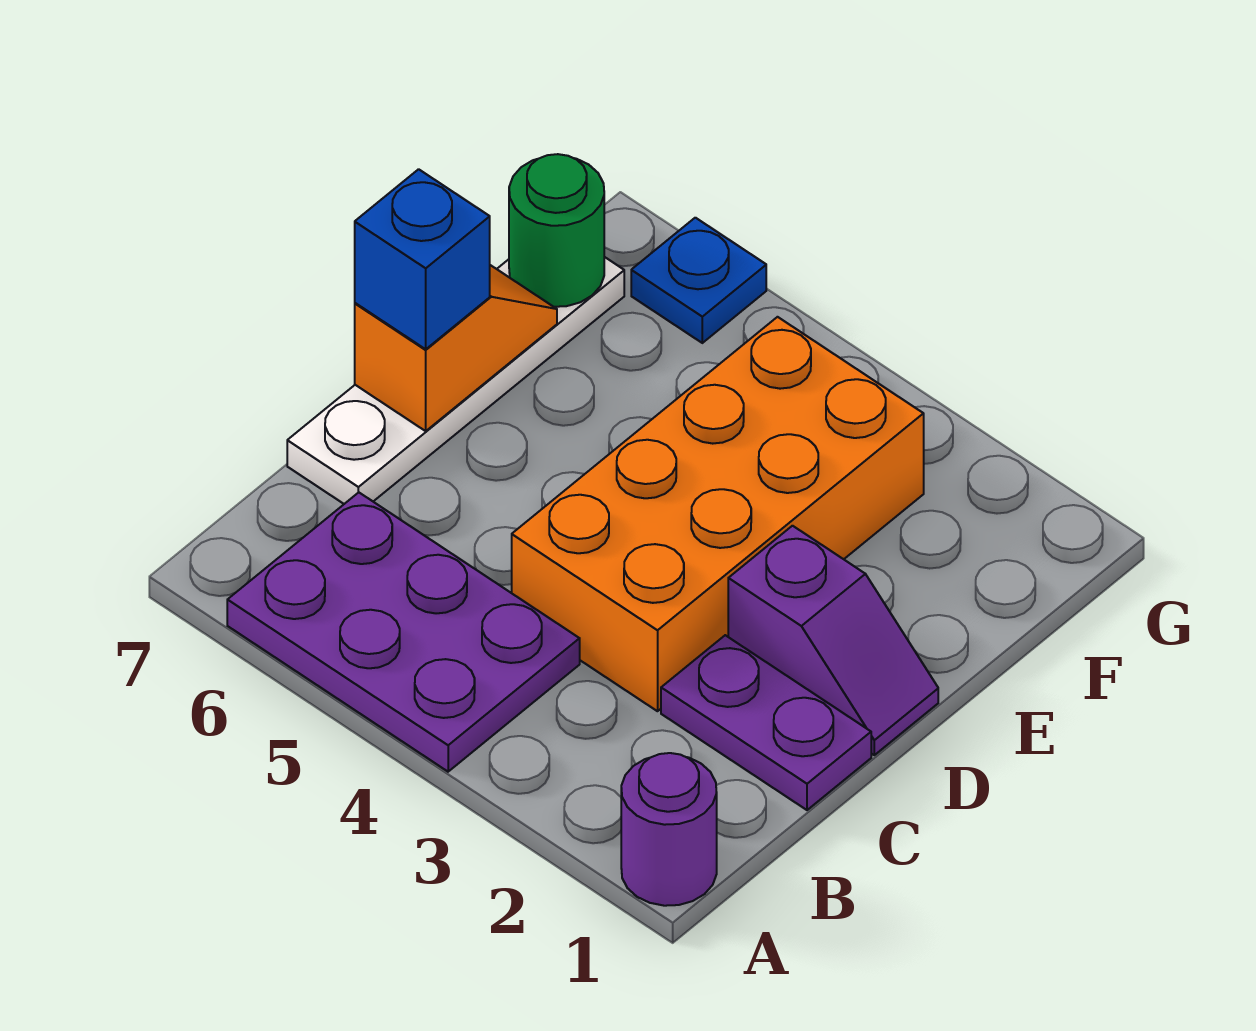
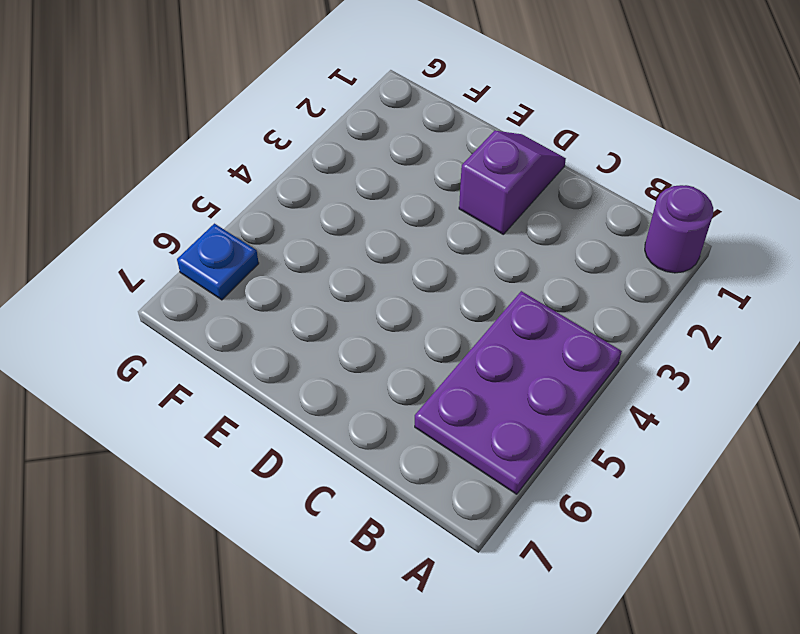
none -> purple plate C1:C2 level 1
none -> orange brick C3:F4 level 1

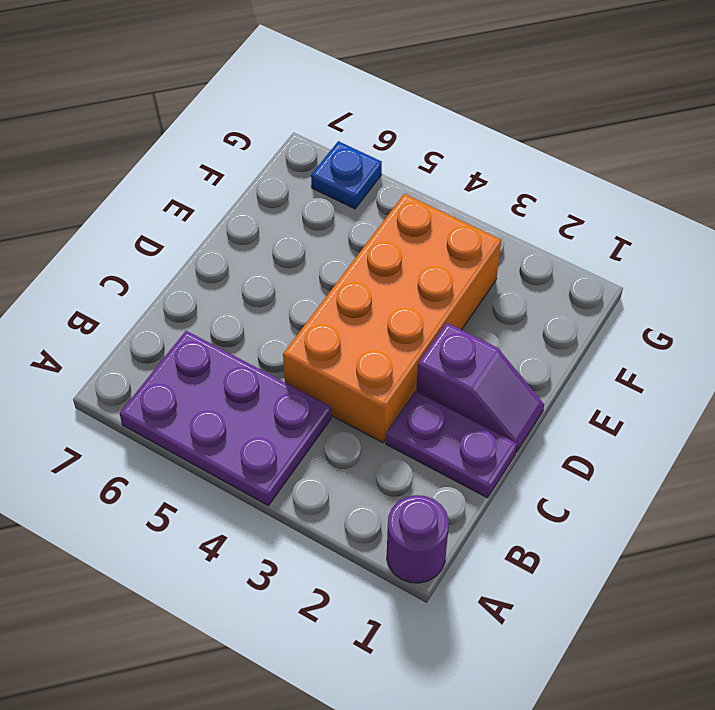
none -> white plate C7:F7 level 1
none -> orange slope D7:E7 level 2 top D

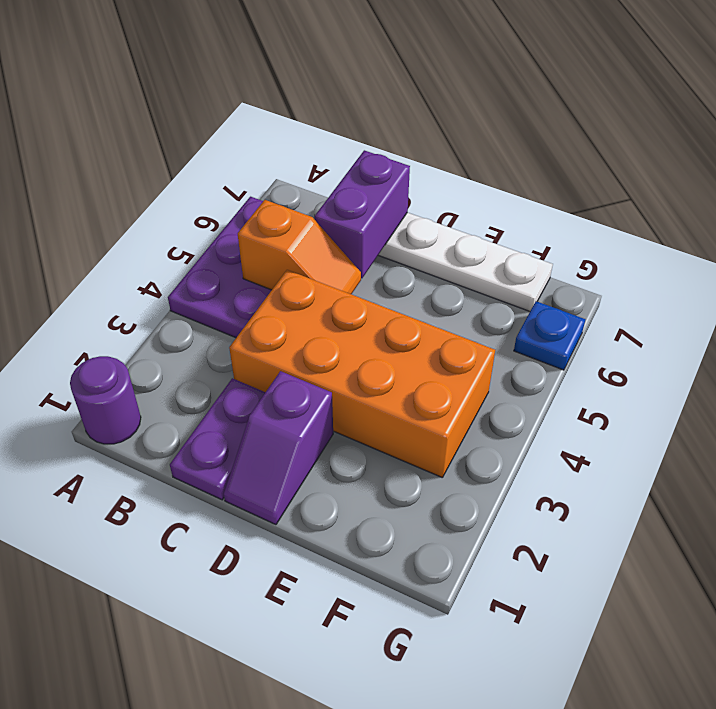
orange slope B5:C5 level 2 top B -> orange slope D7:E7 level 2 top D
purple brick C6:C7 level 2 -> none
none -> green round brick F7 level 2
none -> blue brick D7 level 3

